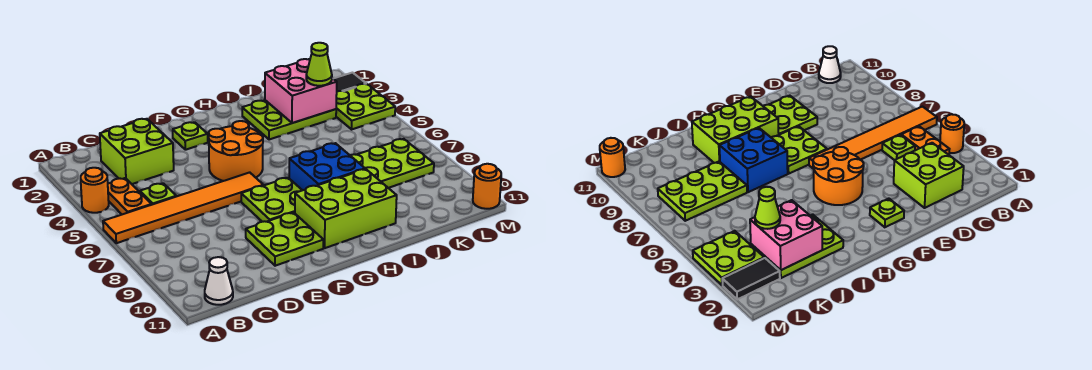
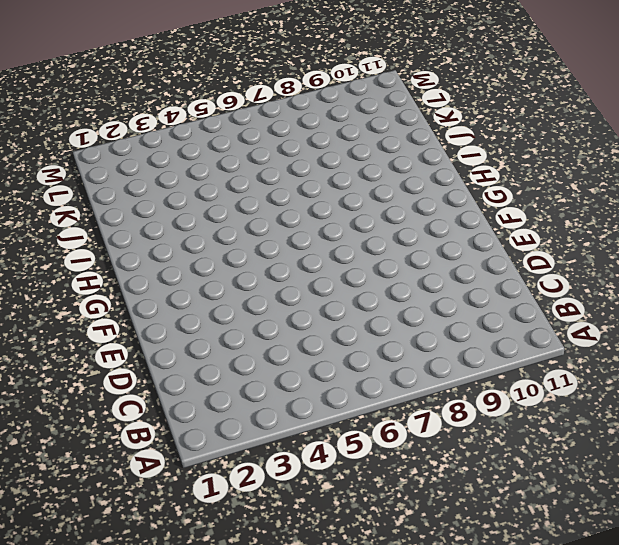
none -> orange round brick A4 level 1
none -> orange tile A6:F6 level 1
none -> orange plate B4:B5 level 1

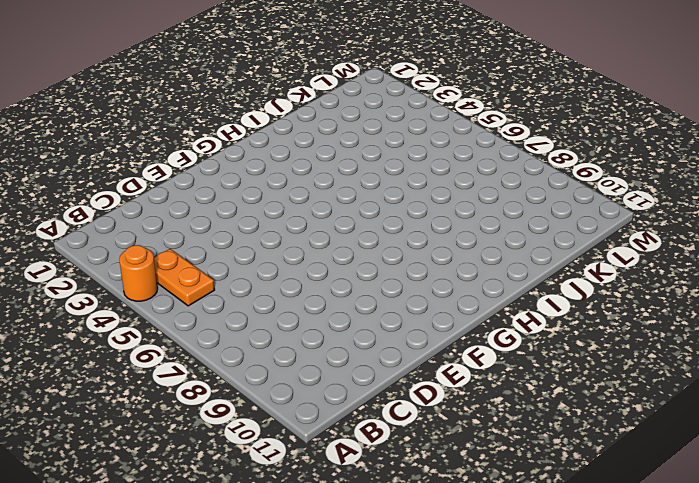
none -> orange tile A6:F6 level 1
none -> white cone B11 level 1
none -> lime brick C2:D3 level 1

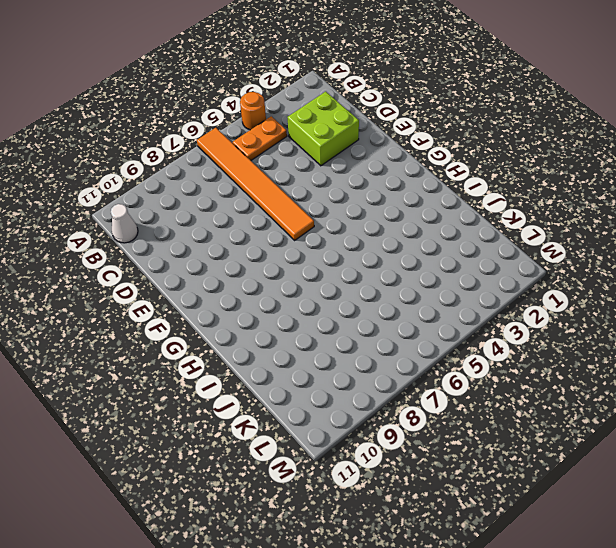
none -> lime plate C5 level 1
none -> lime plate E9:F10 level 1
none -> lime plate F2 level 1

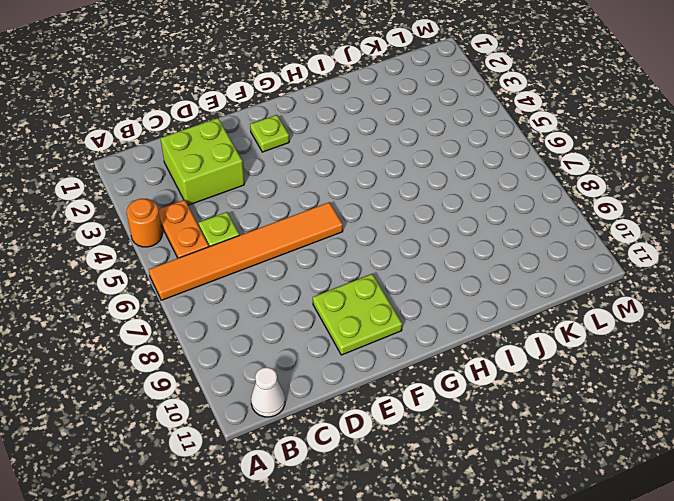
none -> orange round brick F4:G5 level 1
none -> lime plate F7:G8 level 1
none -> lime brick G9:I10 level 1

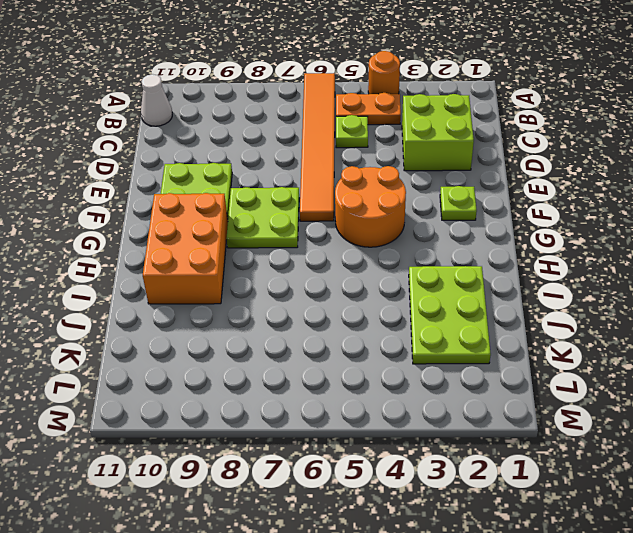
orange brick G9:I10 level 1 -> lime brick G9:I10 level 1
none -> blue brick H7:I8 level 1
none -> lime plate J7:L8 level 1
none -> black tile L2:M2 level 1

